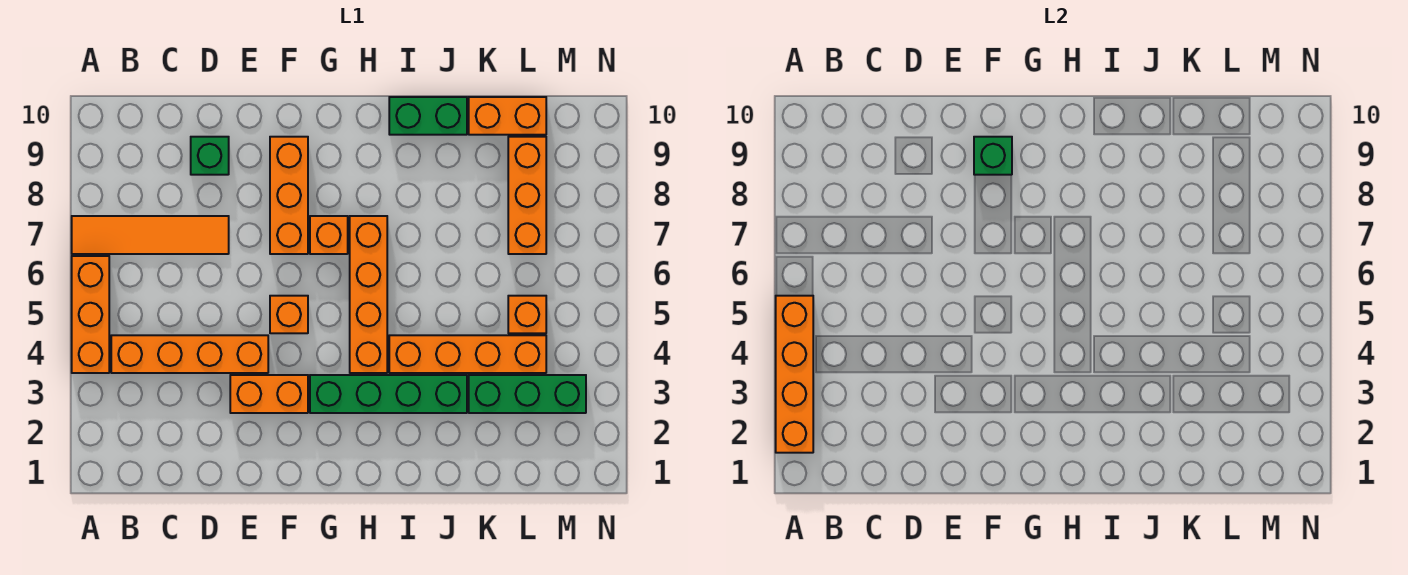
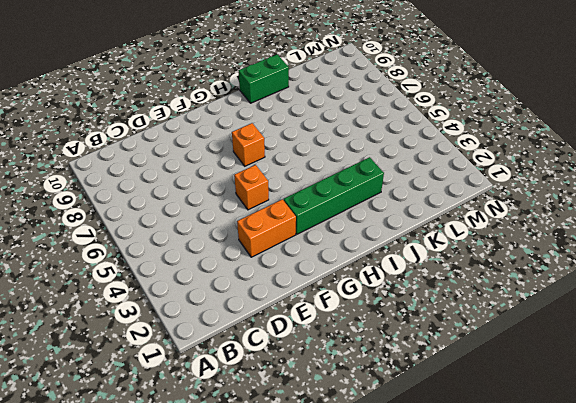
none -> orange brick A4:A6 level 1
none -> orange tile A7:D7 level 1
none -> orange brick B4:E4 level 1

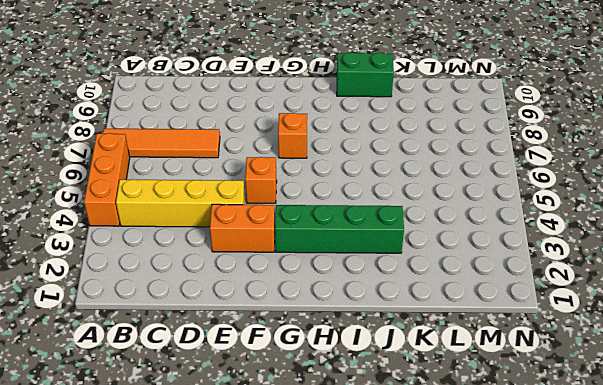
yellow brick B4:E4 level 1 -> orange brick B4:E4 level 1
none -> green brick D9 level 1
none -> orange brick F7:F9 level 1
none -> orange brick H4:H7 level 1

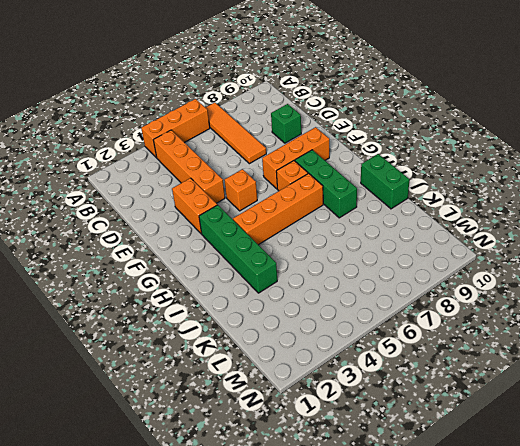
green brick G8:I8 level 1 -> green brick K3:M3 level 1
none -> orange brick I4:L4 level 1
none -> orange brick K10:L10 level 1
none -> orange brick L5 level 1

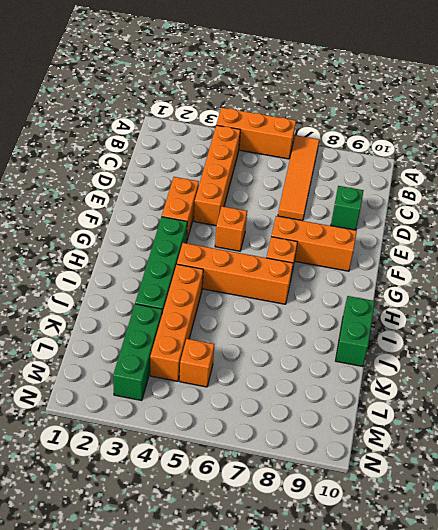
none -> orange brick K10:L10 level 1
none -> orange brick L7:L9 level 1
none -> orange brick A2:A5 level 2

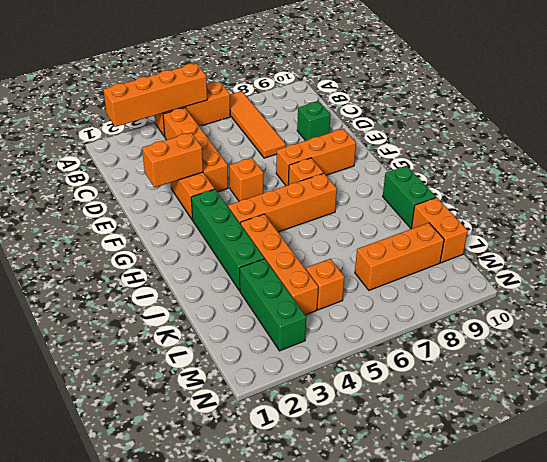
orange brick E2:E3 level 2 -> none
none -> green brick F9 level 2

